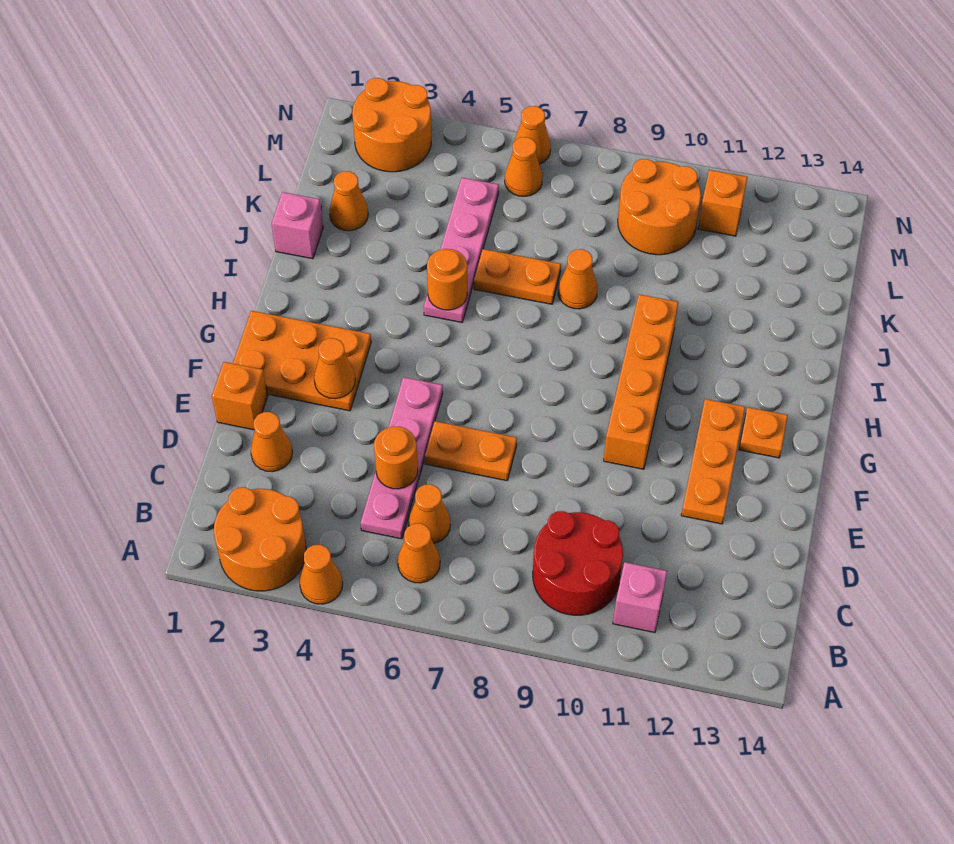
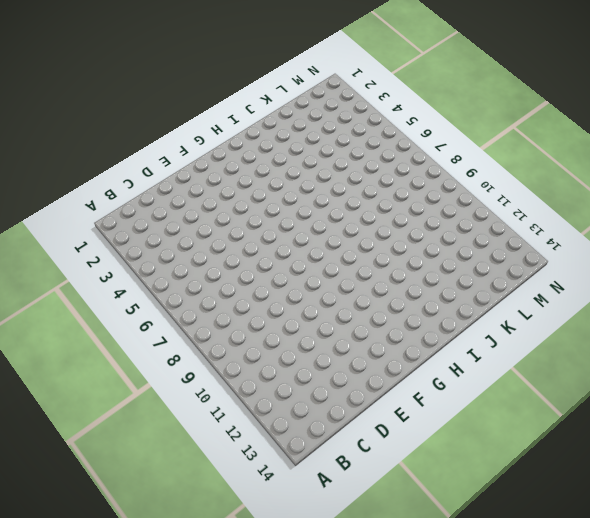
none -> orange round brick A2:B3 level 1
none -> orange cone A4 level 1
none -> orange cone B6 level 1

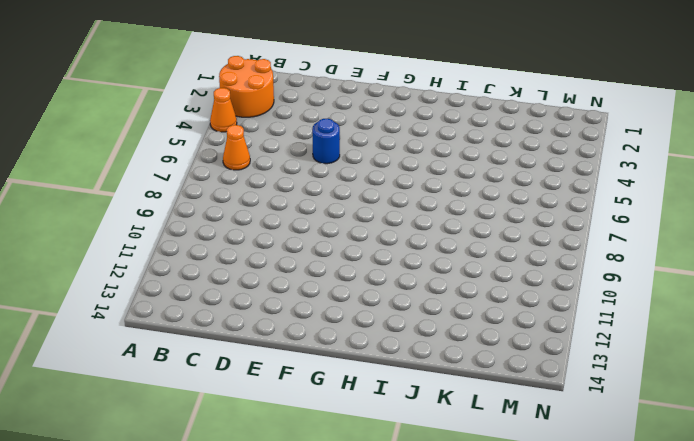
blue round brick E5 level 1 -> pink plate C5:F5 level 1
none -> red round brick B9:C10 level 1
none -> pink brick B11 level 1
none -> orange cone C6 level 1

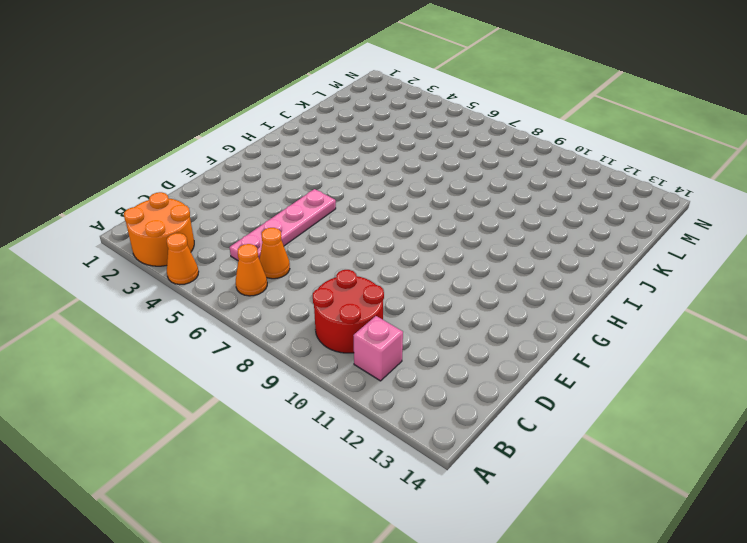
none -> orange cone D2 level 1
none -> orange brick E1 level 1
none -> orange plate E6:E7 level 1

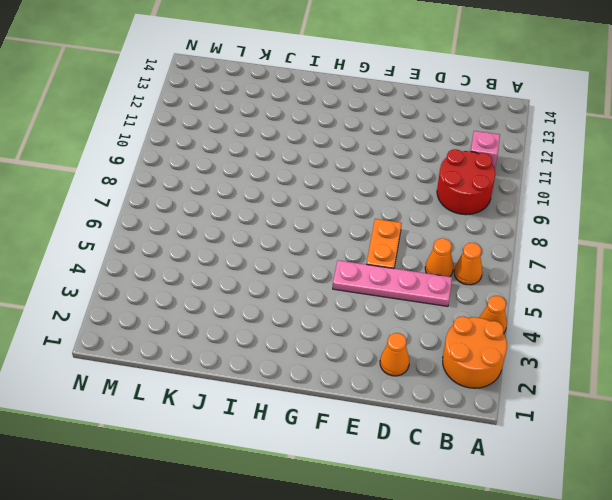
none -> orange brick E1 level 1
none -> orange plate E12:G12 level 1
none -> orange plate F1:G3 level 1

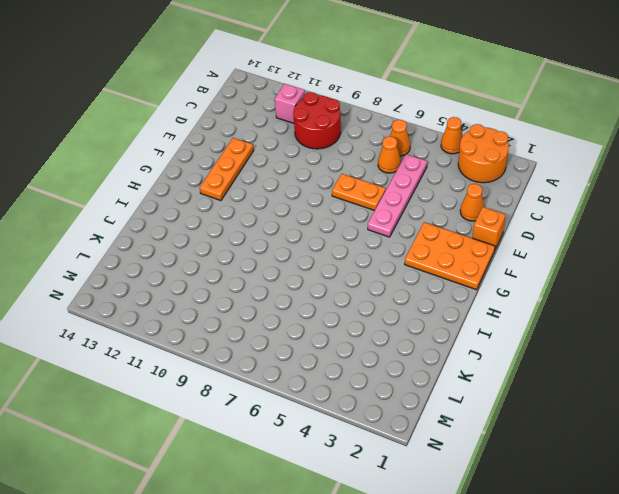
none -> orange brick F10:I10 level 1
none -> orange plate G13 level 1
none -> pink plate I5:L5 level 1

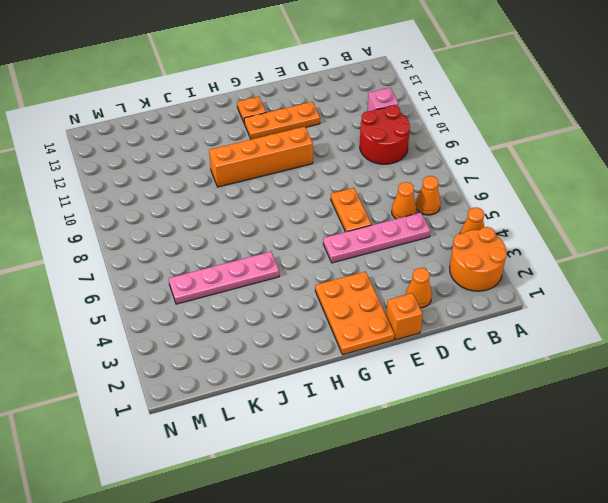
none -> pink brick J1 level 1
none -> orange plate J6:J7 level 1
none -> orange cone J8 level 1

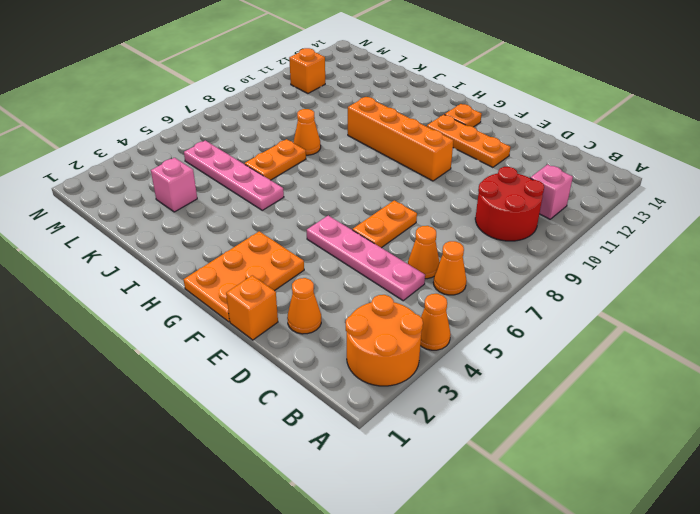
pink brick K3 level 1 -> pink brick J1 level 1
none -> orange cone K2 level 1
none -> orange round brick L9:M10 level 1
none -> orange round brick M2:N3 level 1

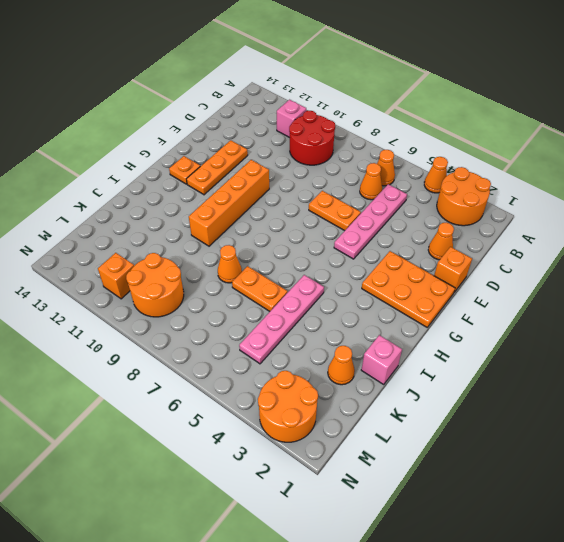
none -> orange cone M6 level 1
none -> orange cone N6 level 1
none -> orange round brick D5 level 2

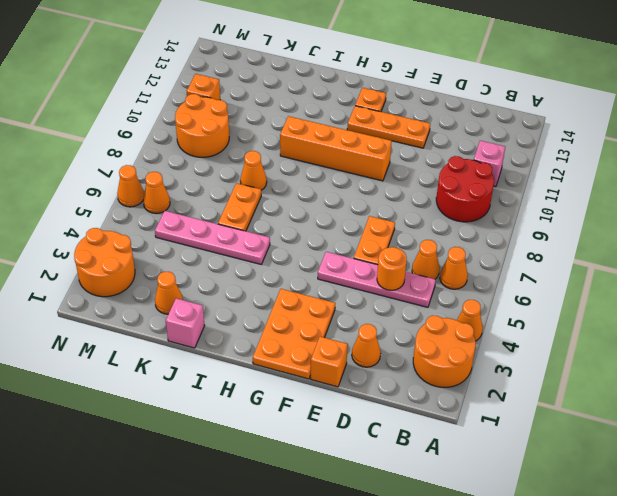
none -> orange cone F3 level 2
none -> orange round brick I5 level 2

